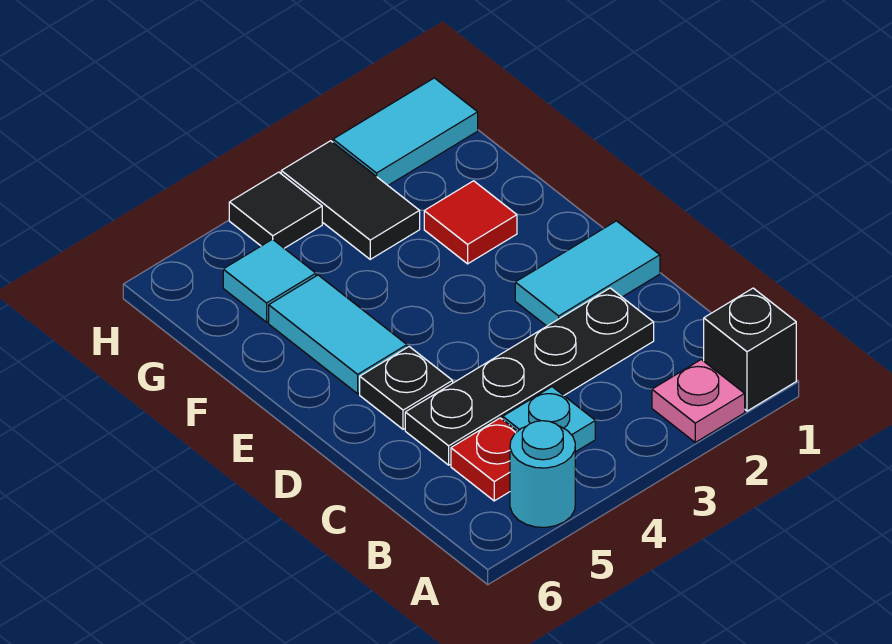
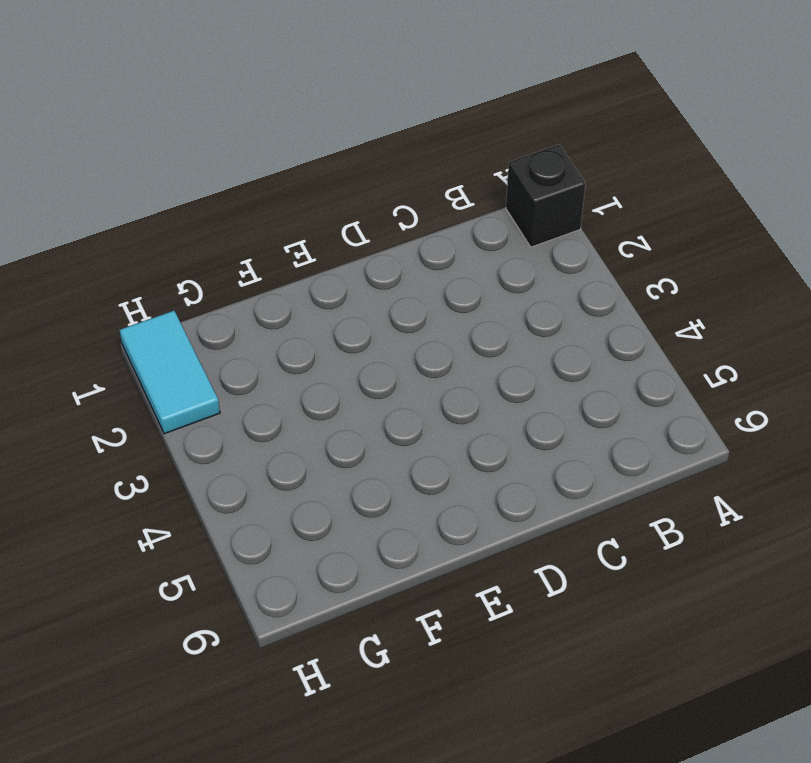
none -> pink plate A2 level 1
none -> cyan round brick A5 level 1
none -> cyan plate B4 level 1

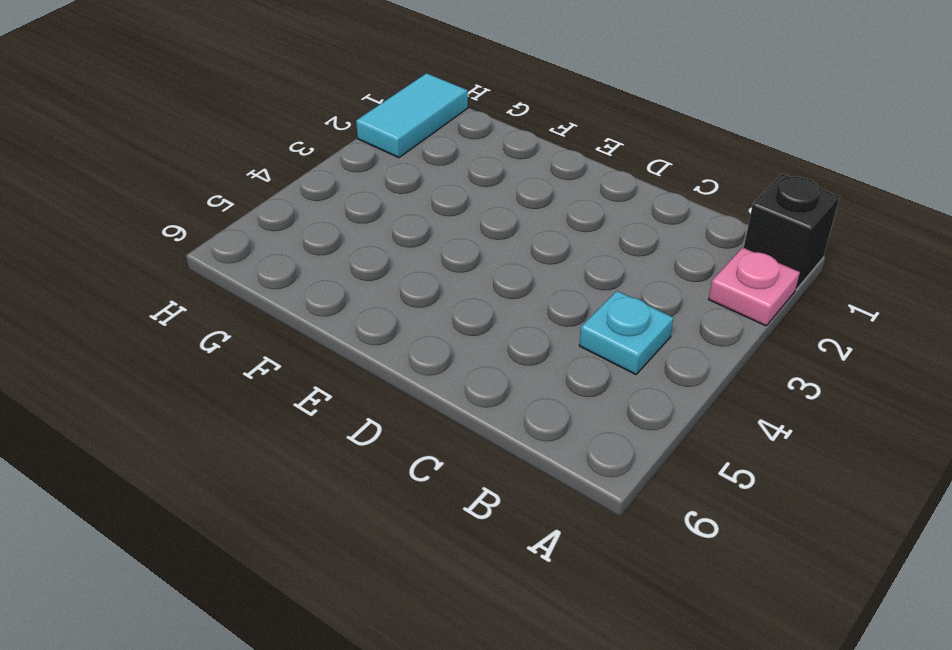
none -> cyan round brick A5 level 1
none -> red plate B5 level 1
none -> black plate C2:C5 level 1

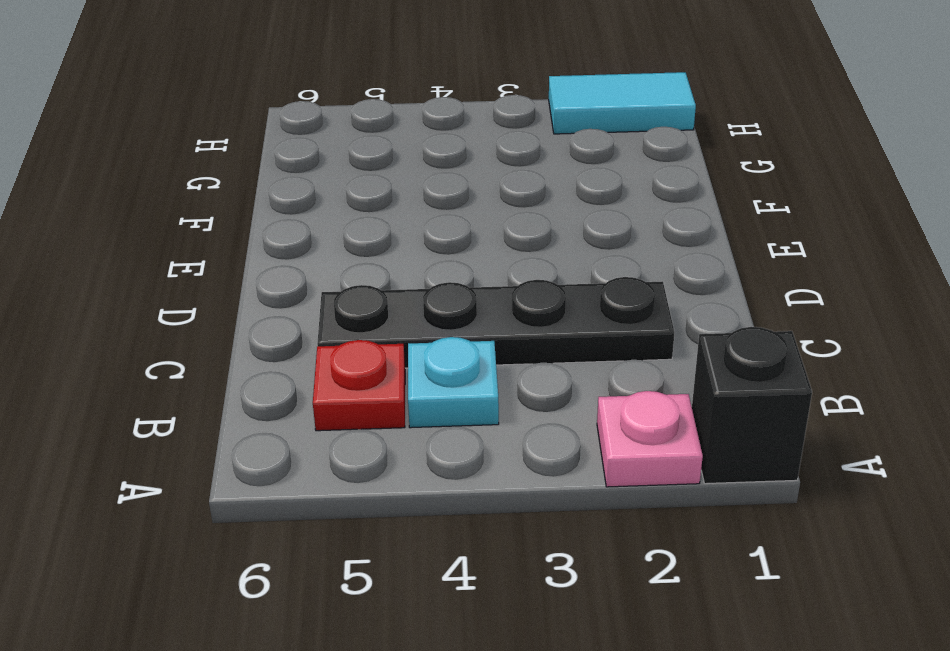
none -> cyan round brick A5 level 1
none -> cyan tile D1:D2 level 1
none -> black plate D5 level 1

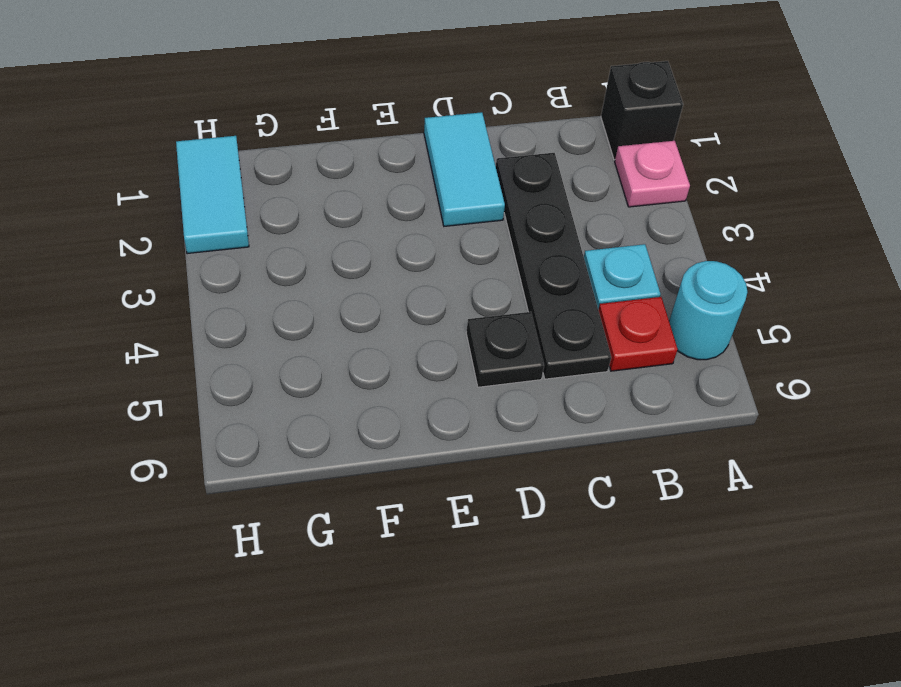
none -> cyan tile E5:F5 level 1
none -> red tile F2 level 1
none -> black tile G3:H3 level 1

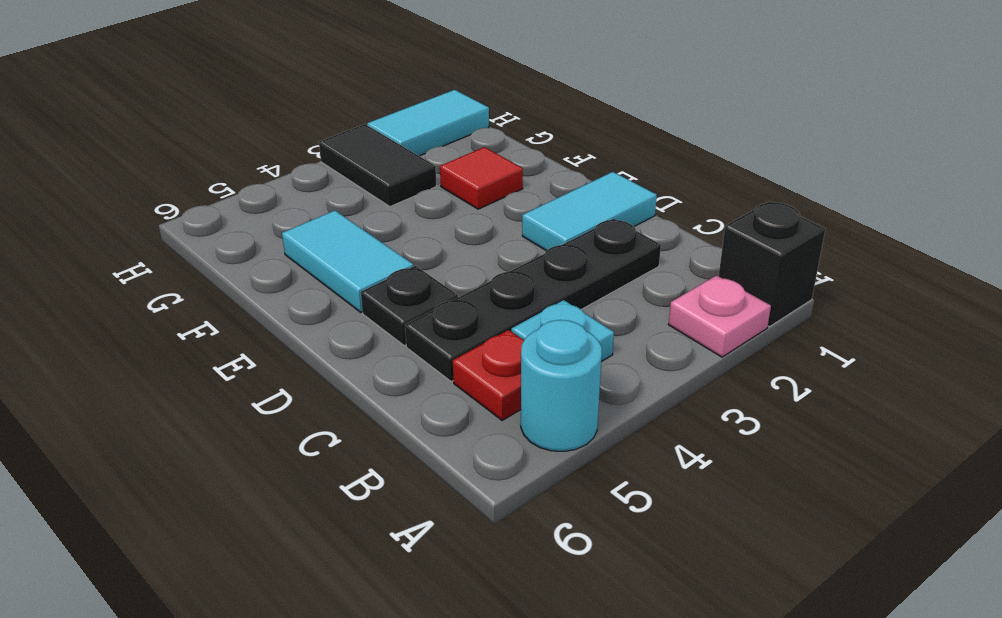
none -> cyan tile G5 level 1
none -> black tile H4 level 1

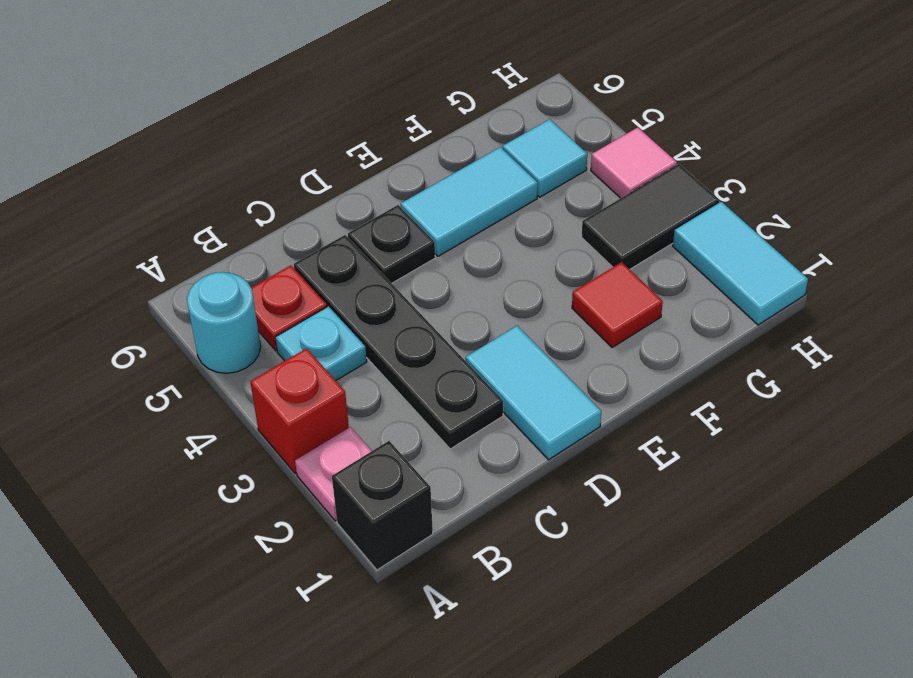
red brick A3 level 1 -> none
pink tile H4 level 1 -> black tile H4 level 1

